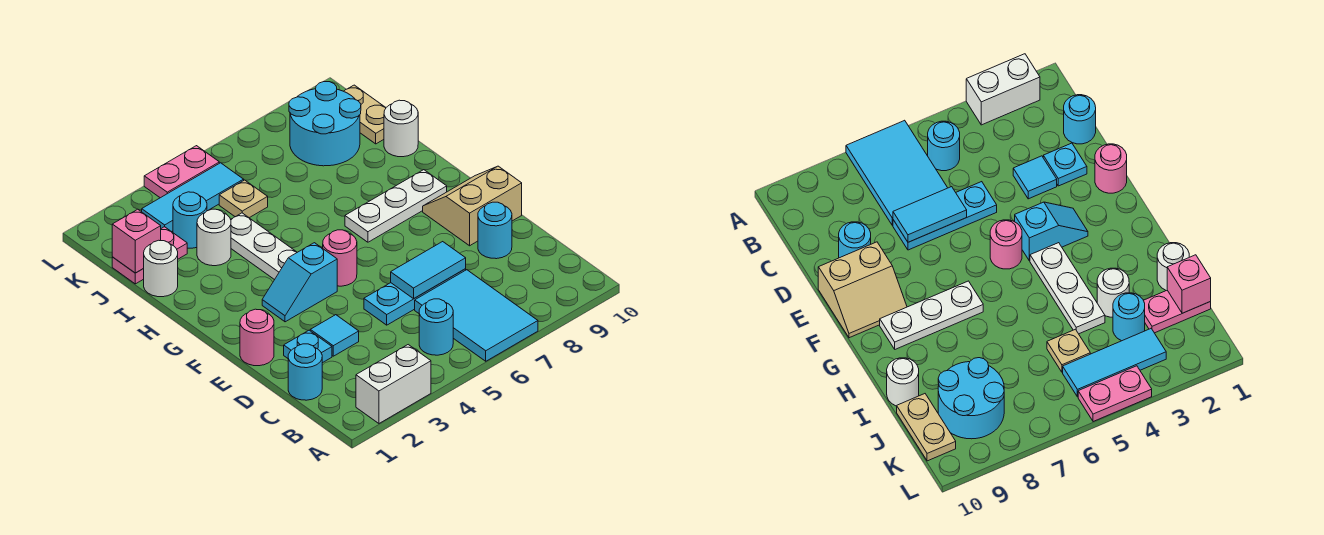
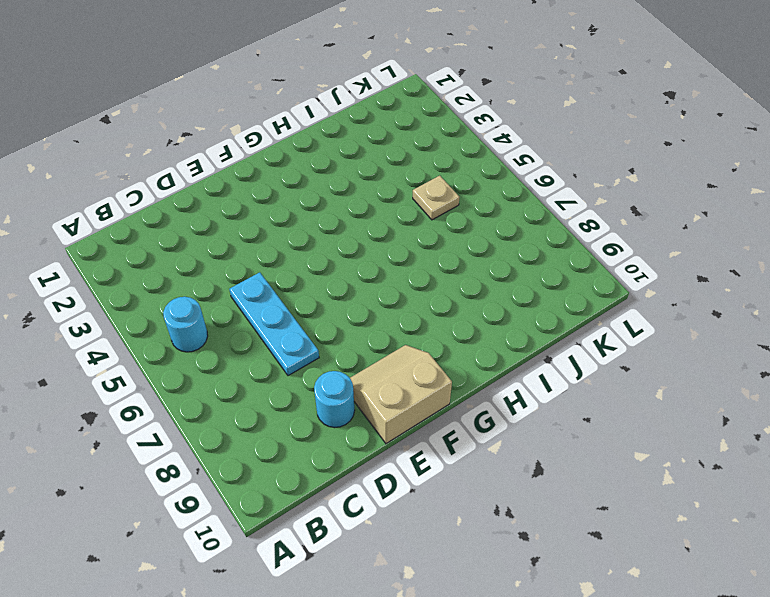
tan slope E9:F10 level 1 top 10 -> tan slope E9:F10 level 1 top E
none -> white brick A2:A3 level 1
none -> cyan tile A6:C7 level 1
none -> cyan round brick C1 level 1

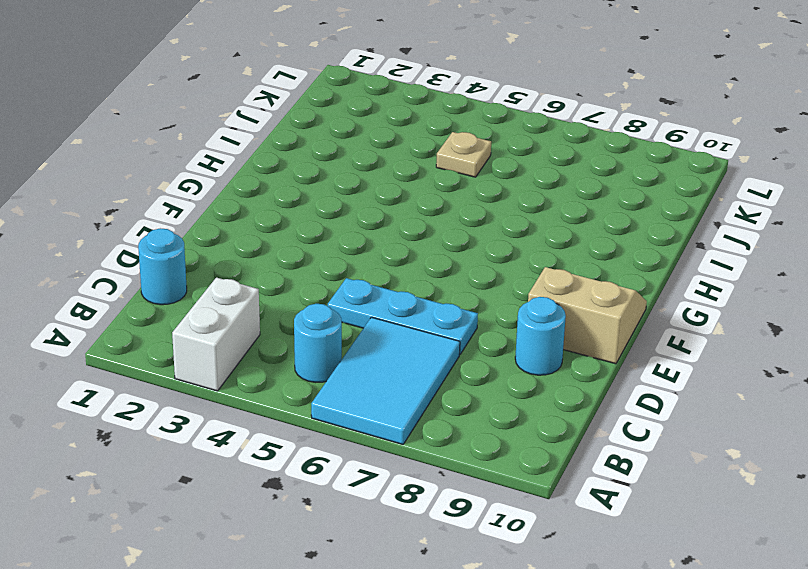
white brick A3:B3 level 1 -> white brick A2:A3 level 1
none -> cyan plate D2 level 1
none -> cyan tile D3 level 1
none -> pink round brick E1 level 1

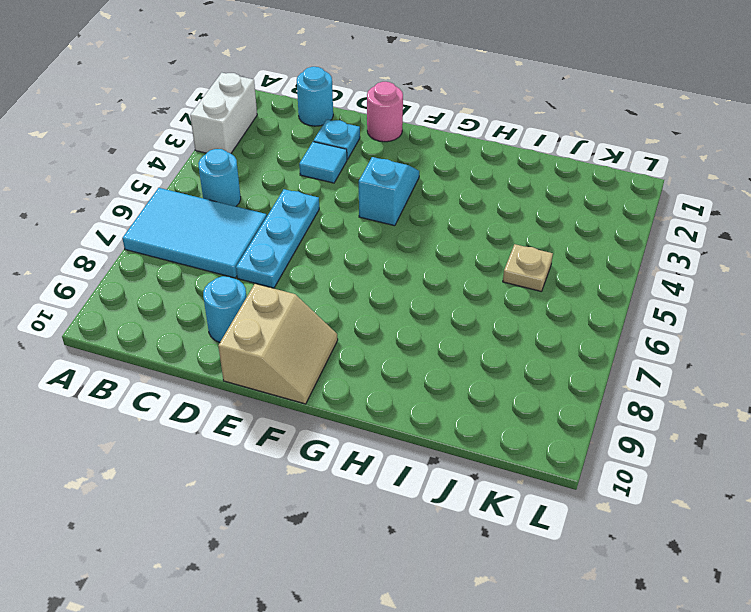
none -> pink round brick F5 level 1
none -> white plate G4:I4 level 1
none -> white plate G7:G9 level 1

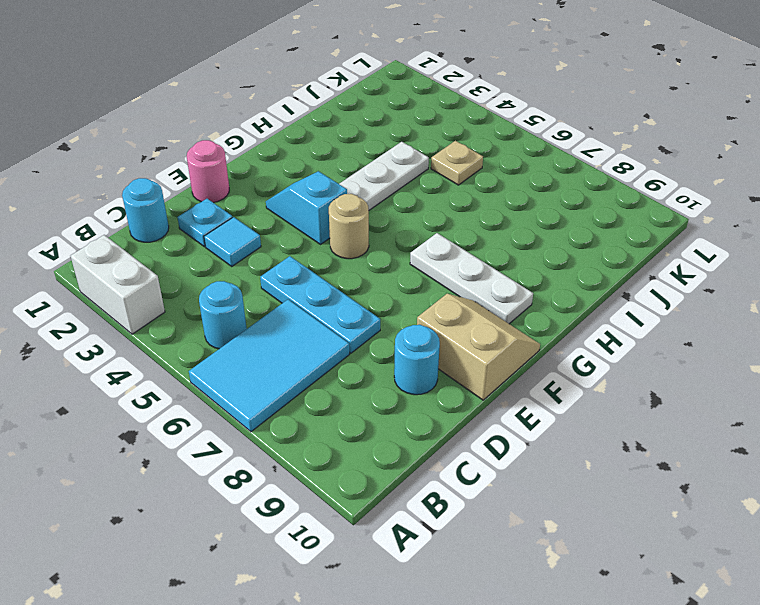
tan round brick F5 level 1 -> pink round brick F5 level 1
none -> white round brick I1 level 1
none -> white round brick I3 level 1
none -> white round brick I10 level 1

